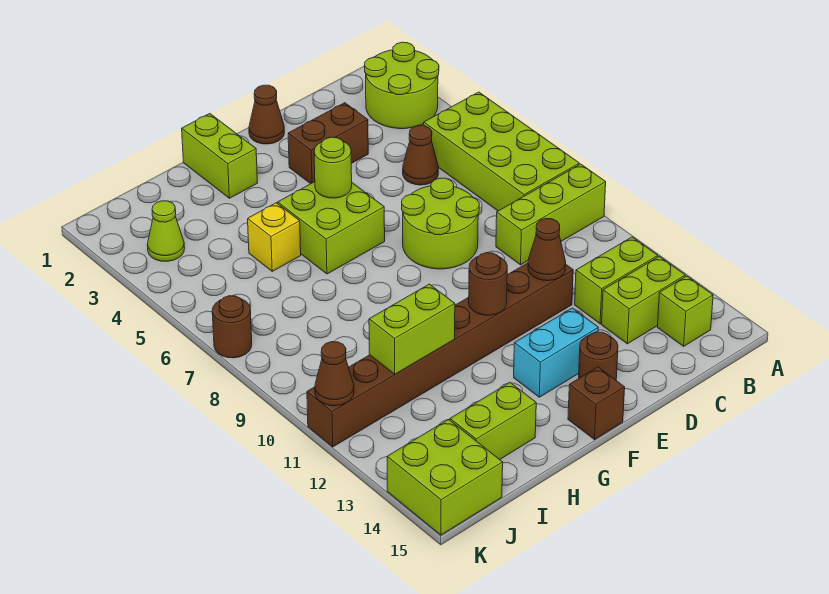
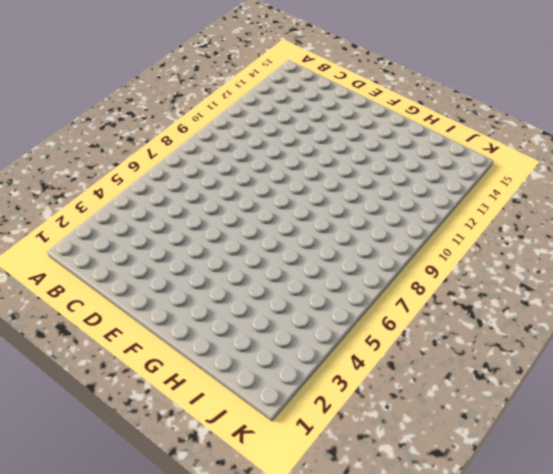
none -> lime round brick A2:B3 level 1
none -> lime brick A5:B8 level 1
none -> lime brick A9:C9 level 1

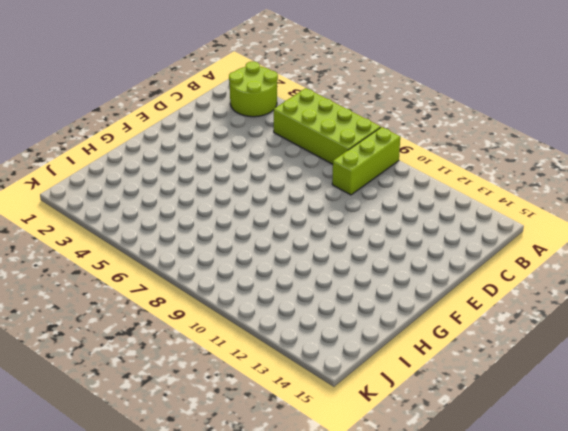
none -> lime brick B12:C12 level 1
none -> lime brick B13:C13 level 1
none -> lime brick B14 level 1

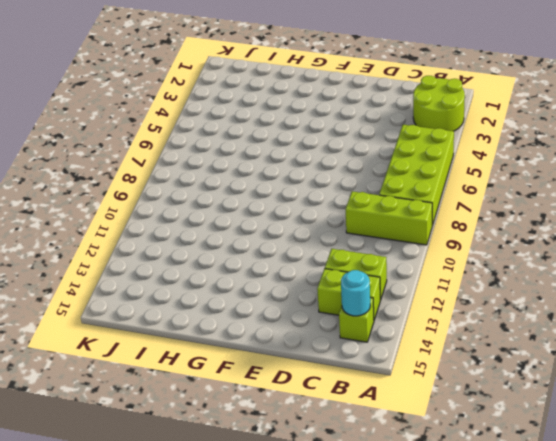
cyan round brick B14 level 2 -> none
none -> brown cone C5 level 1
none -> brown brick D3:E3 level 1
none -> lime round brick D7:E8 level 1

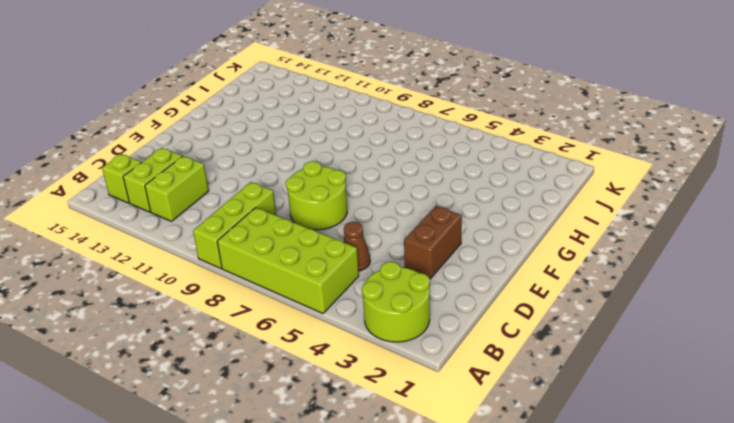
none -> brown brick D11:K11 level 1
none -> brown cone E1 level 1
none -> cyan brick E13:F13 level 1

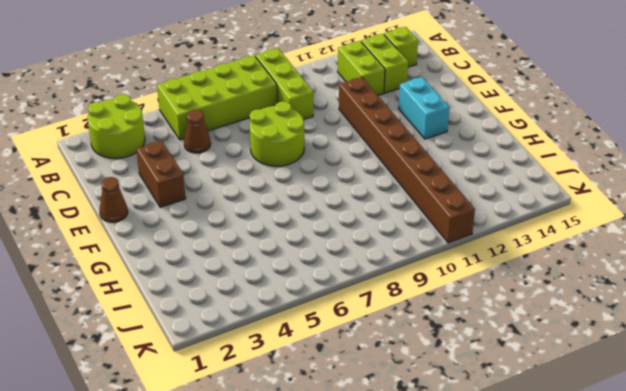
none -> brown round brick E14 level 1
none -> lime brick F5:G6 level 1
none -> brown brick F15 level 1

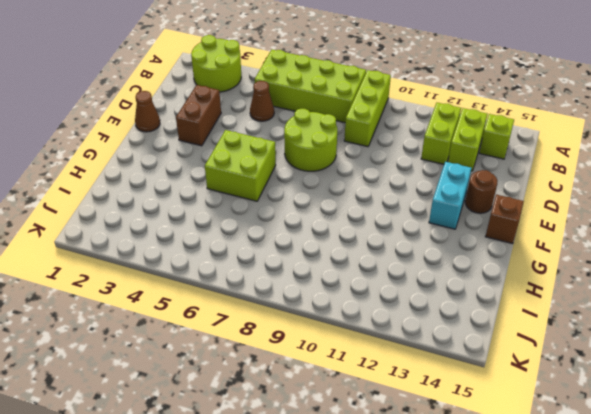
none -> brown brick D11:K11 level 1
none -> lime brick G1:G2 level 1
none -> yellow brick H5 level 1

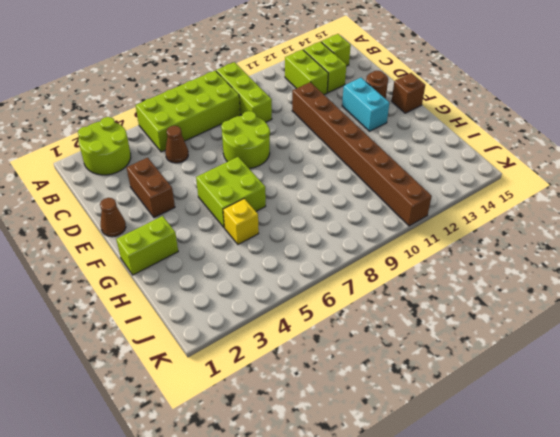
none -> lime brick H14:I14 level 1
none -> lime cone J3 level 1
none -> lime brick J14:K15 level 1

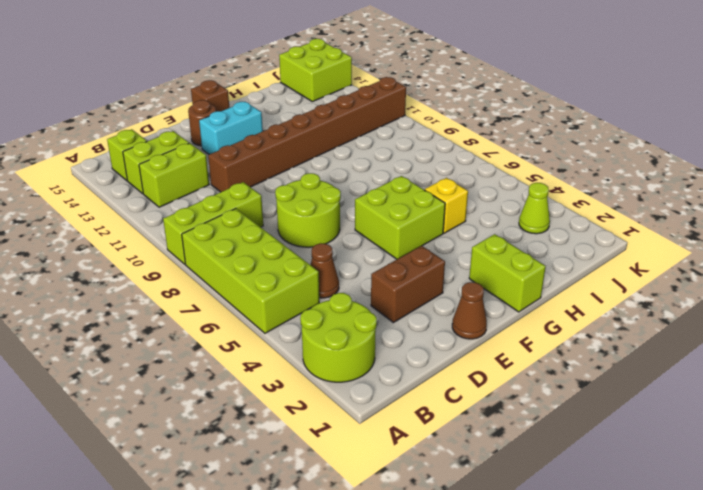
none -> lime brick H14:I14 level 1
none -> brown round brick K7 level 1
none -> brown cone D11 level 2

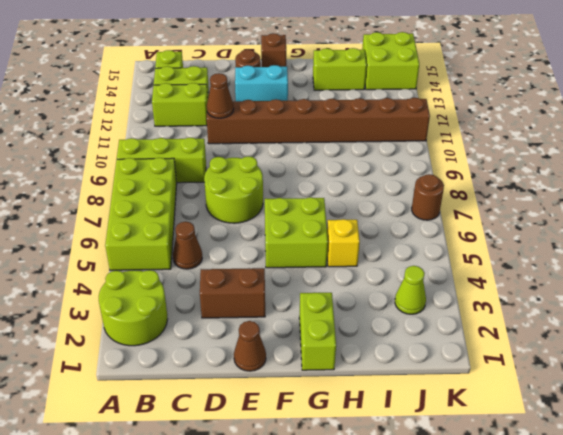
none -> lime round brick F5 level 2
none -> brown round brick F11 level 2
none -> lime brick H11:I11 level 2

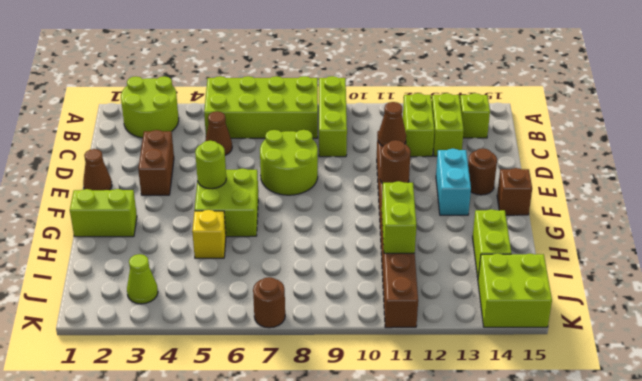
none -> brown cone K11 level 2

